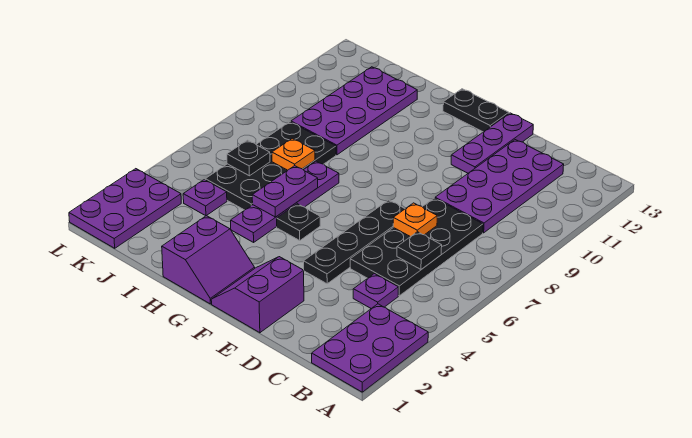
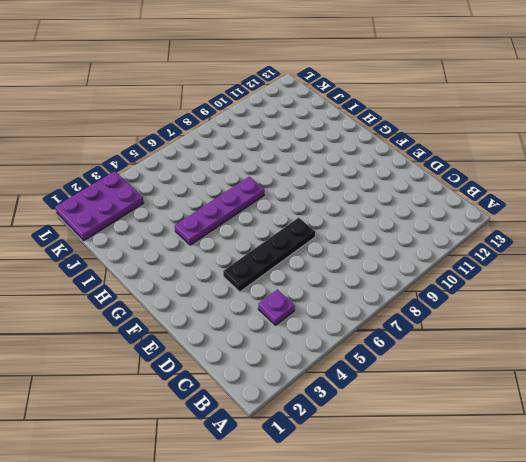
none -> purple plate A1:B3 level 1
none -> black plate C5:D8 level 1
none -> purple plate C9:D12 level 1

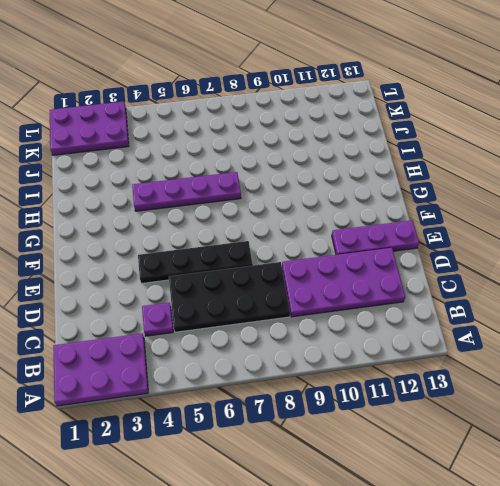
none -> purple slope E1:F2 level 1 top E
none -> black plate F13:G13 level 1
none -> purple slope G1:H2 level 1 top H

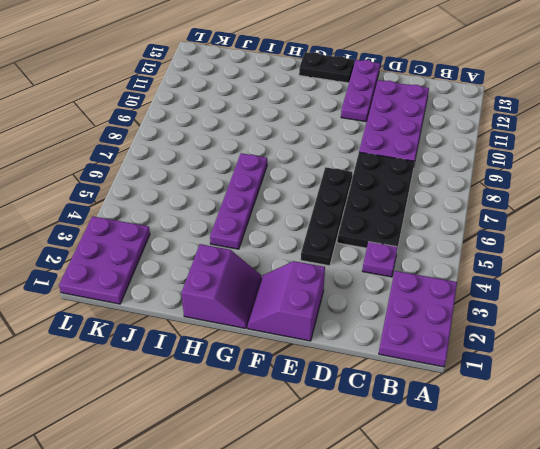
none -> black plate G5 level 1
none -> black plate I5:J8 level 1
none -> purple plate I9:J12 level 1

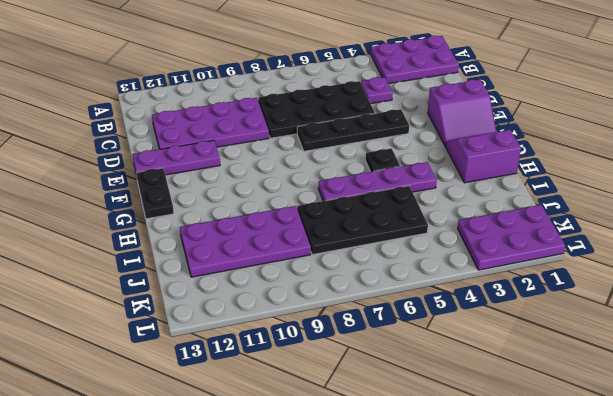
none -> purple plate J4 level 1
none -> black plate C6 level 2
none -> orange plate D7 level 2

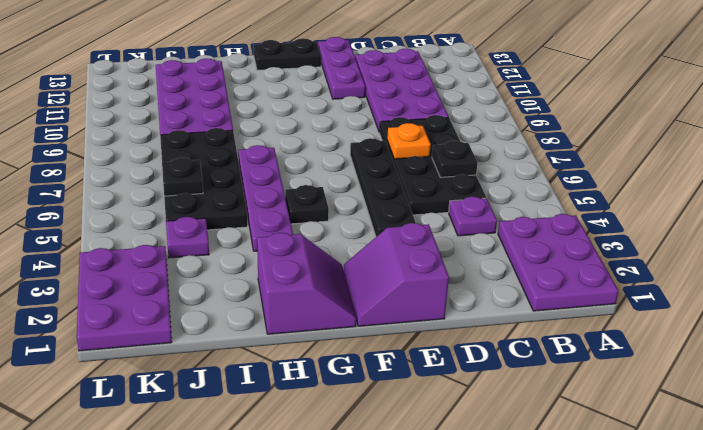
none -> purple plate H5:H6 level 2
none -> orange plate I7 level 2

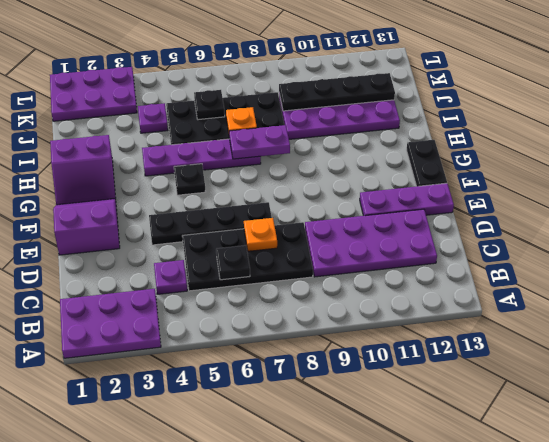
purple plate H7:H8 level 2 -> purple plate H5:H6 level 2
black plate J9:J12 level 2 -> none

